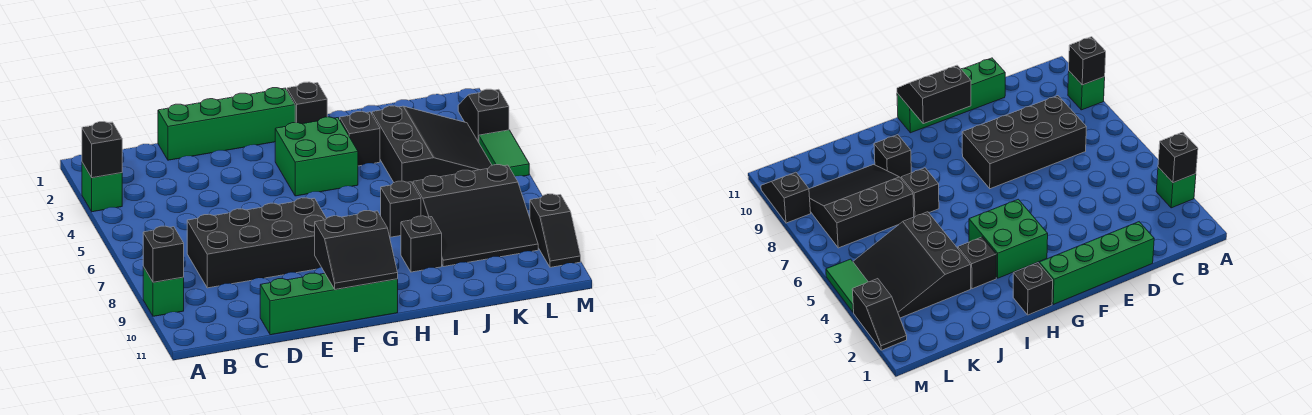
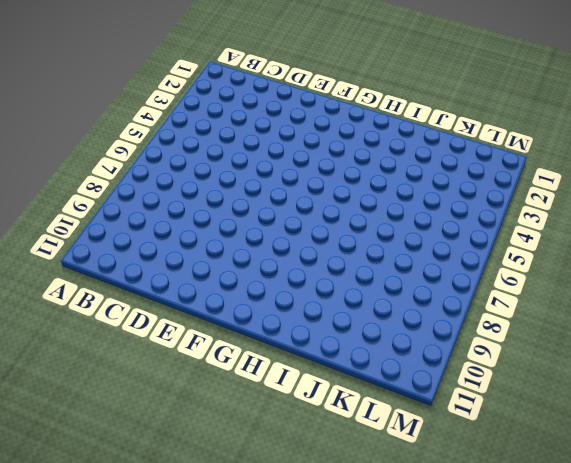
none -> green brick A3 level 1
none -> green brick A9 level 1
none -> black brick C7:F8 level 1

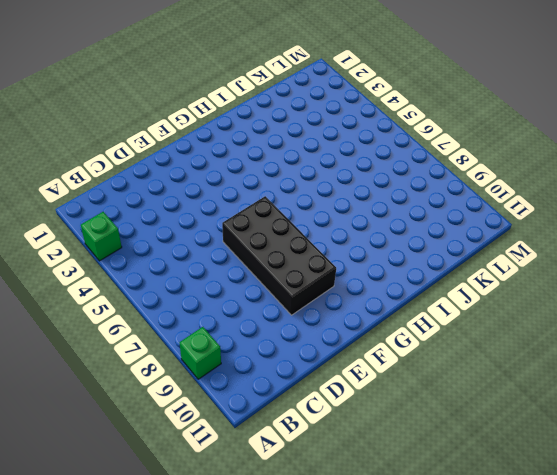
black brick E6:F9 level 1 -> black brick C7:F8 level 1
none -> green brick D1:G1 level 1
none -> green brick D11:G11 level 1
none -> green brick G3:H4 level 1

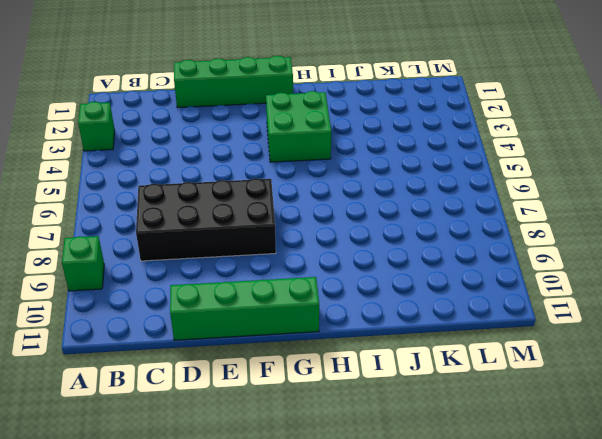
none -> black brick H1 level 1
none -> black brick I3 level 1
none -> black brick I7 level 1

